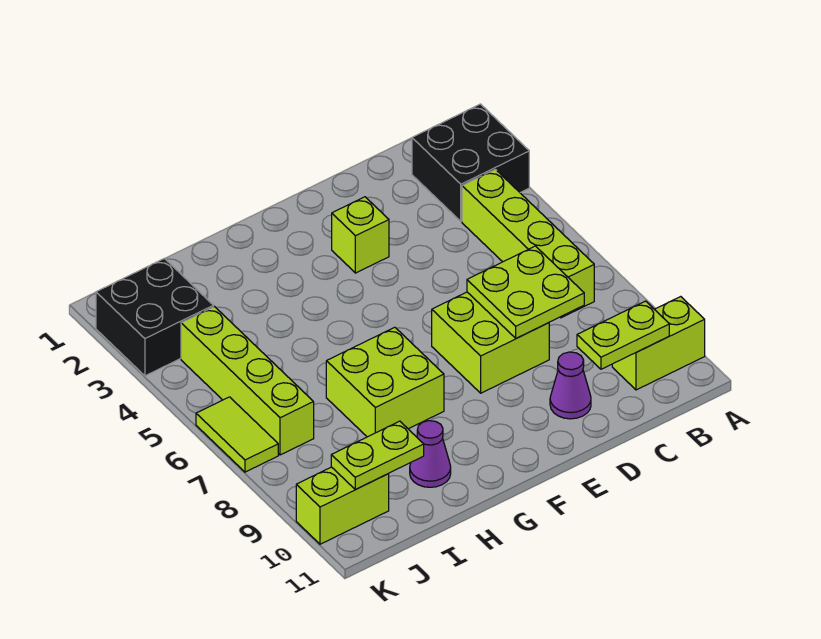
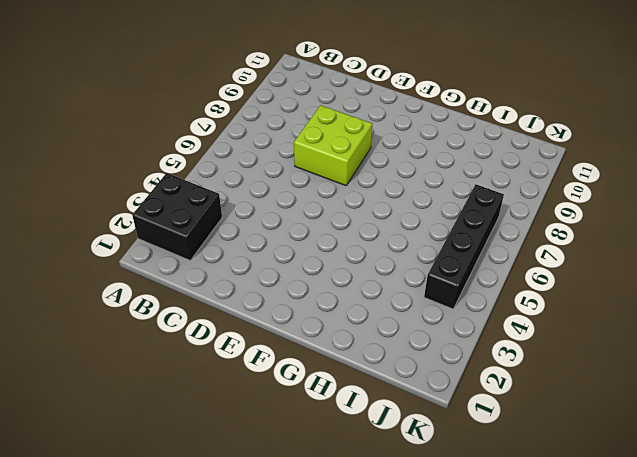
black brick J4:J7 level 1 -> lime brick J4:J7 level 1
none -> lime brick A10:B10 level 1
none -> lime brick B4:B7 level 1
none -> purple cone D10 level 1

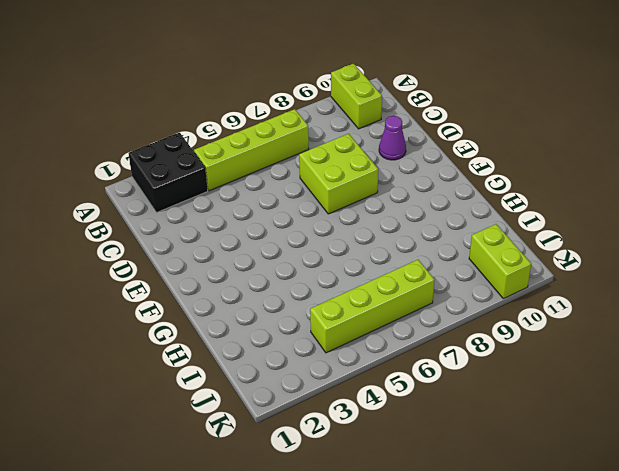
none -> lime brick E3 level 1
none -> lime brick G7:H8 level 1
none -> purple cone H10 level 1

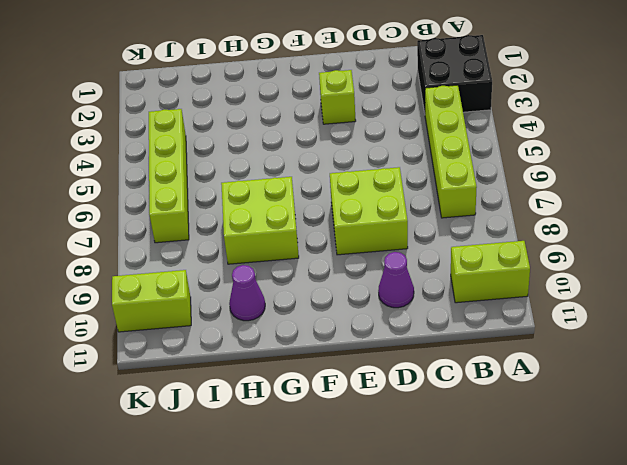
none -> black brick J2:K3 level 1
none -> lime tile K6:K7 level 1
none -> lime plate B10:C10 level 2

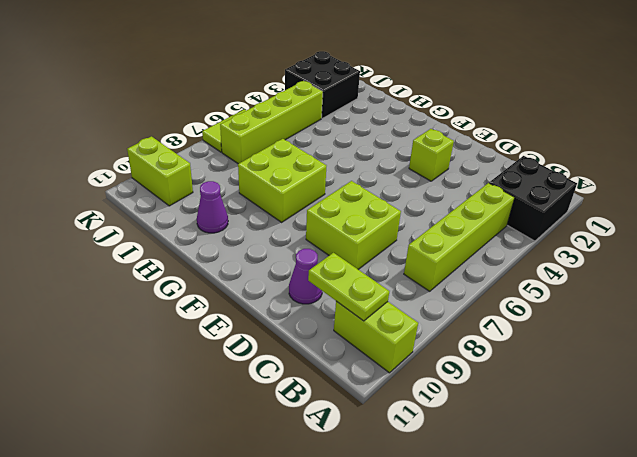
none -> lime plate C7:D8 level 2
none -> lime plate I10:J10 level 2

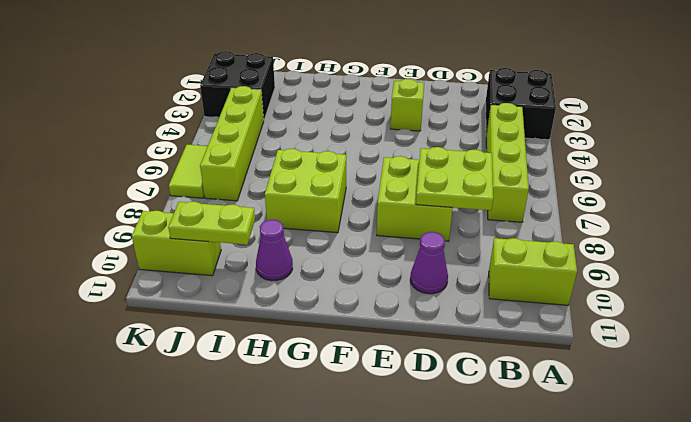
none -> lime plate B10:C10 level 2

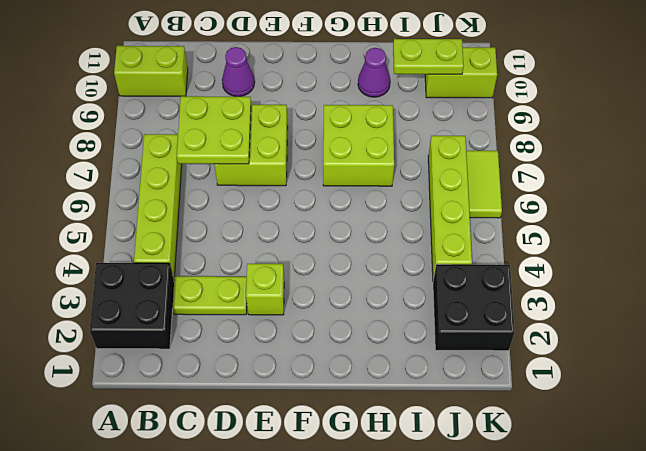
lime plate C3:D3 level 1 -> lime plate B10:C10 level 2

